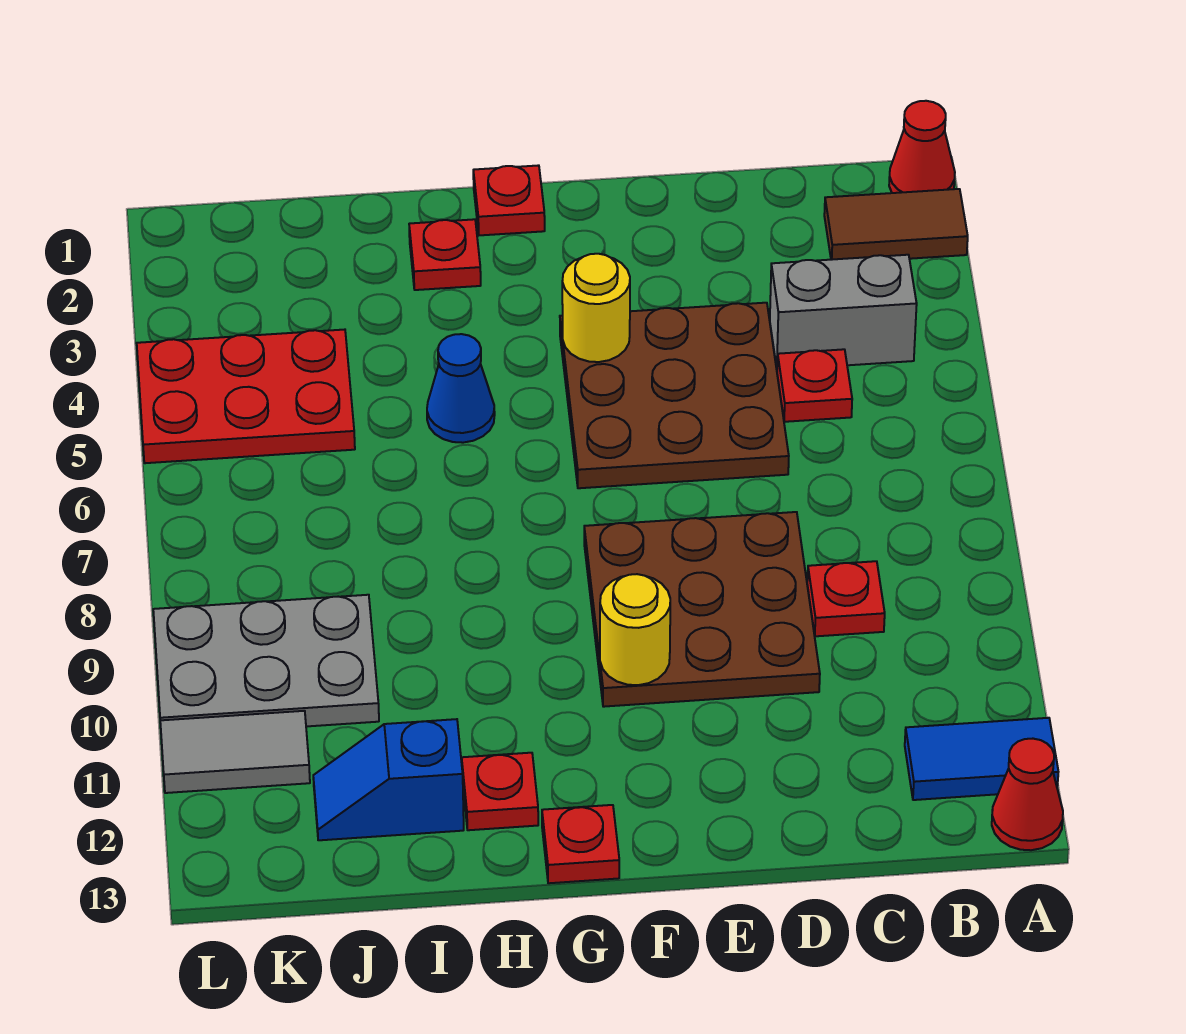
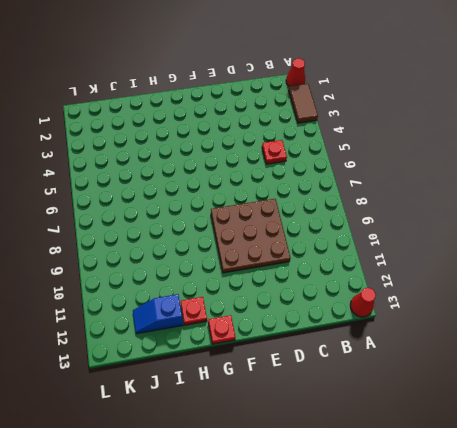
brown tile A2:A3 level 1 -> brown tile A2:B2 level 1
none -> blue tile A12:B12 level 1
none -> grey brick B4:C4 level 1
none -> red plate C9 level 1

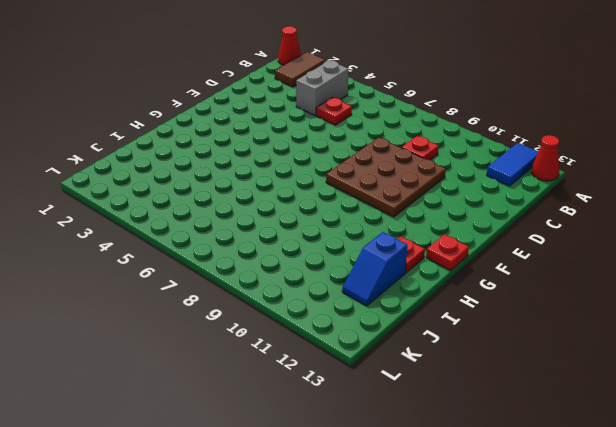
none -> brown plate D4:F6 level 1
none -> red plate G1 level 1
none -> red plate H2 level 1

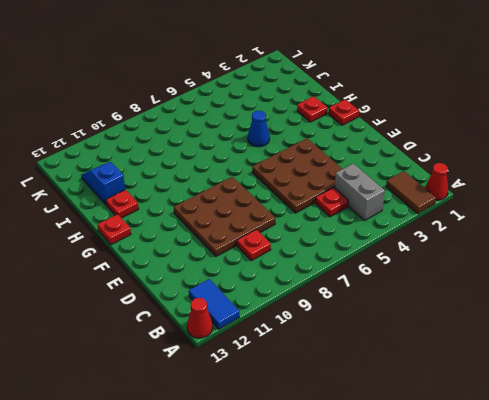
none -> red plate J4:L5 level 1
none -> grey plate J9:L10 level 1
none -> grey tile K11:L11 level 1

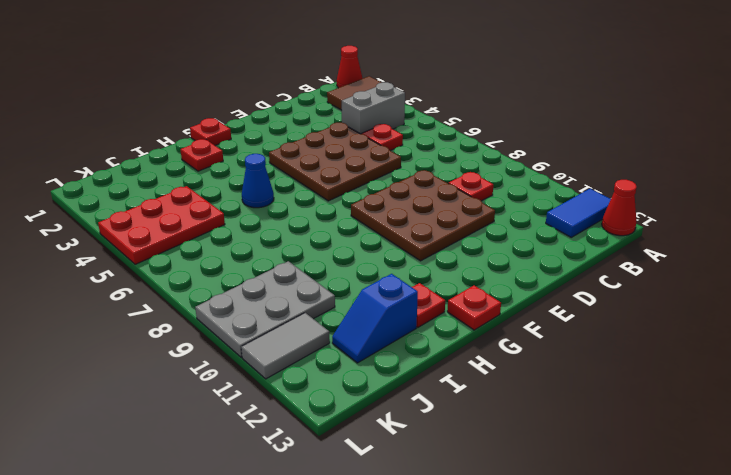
none -> yellow round brick F4 level 2
none -> yellow round brick F10 level 2

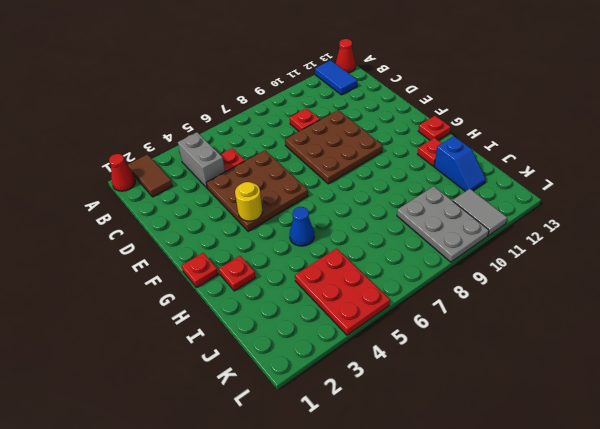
none -> yellow round brick F10 level 2

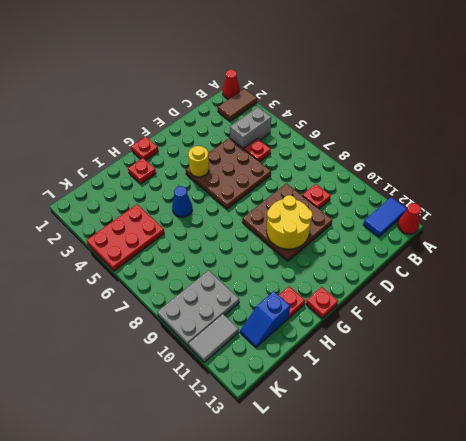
yellow round brick E9:F10 level 2 -> yellow round brick F10 level 2

